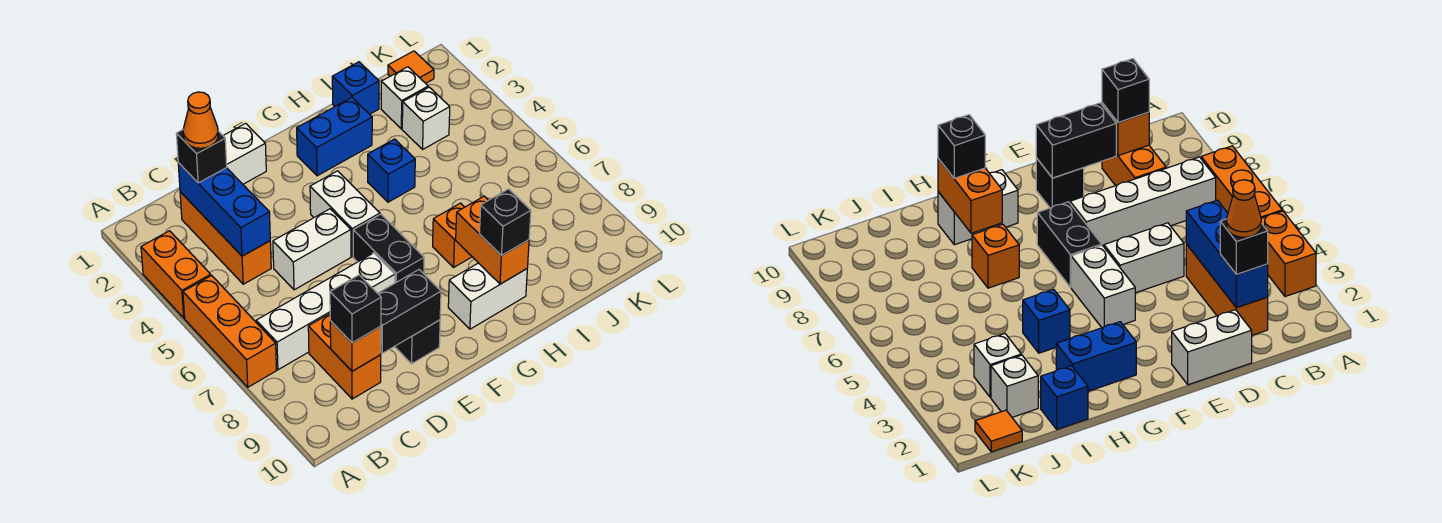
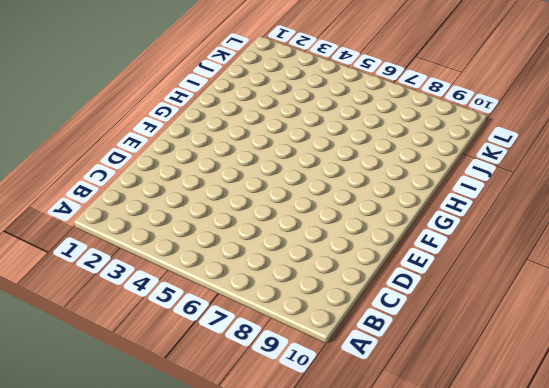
none -> orange brick A3:A4 level 1
none -> orange brick A5:A7 level 1
none -> white brick B7:E7 level 1

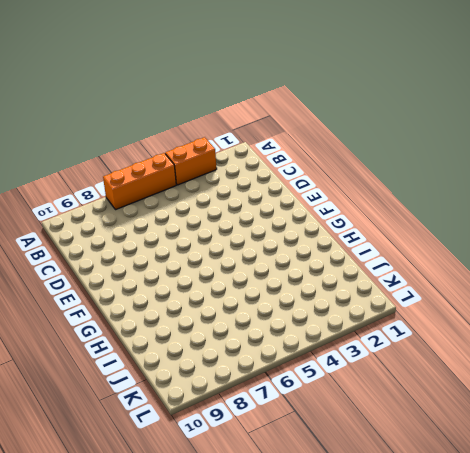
none -> white brick B7:E7 level 1
none -> orange brick C2:C4 level 1
none -> orange brick C8:C9 level 1

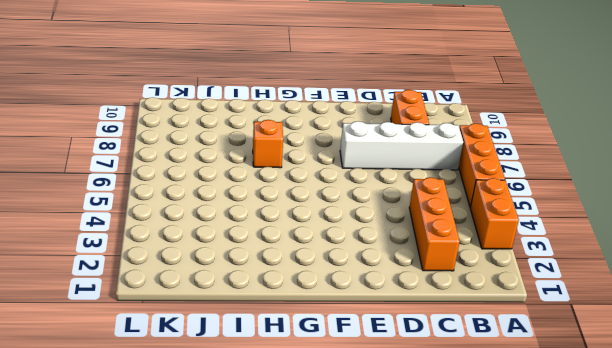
none -> white brick D1:E1 level 1
none -> white brick D5:E5 level 1
none -> black brick E9 level 1

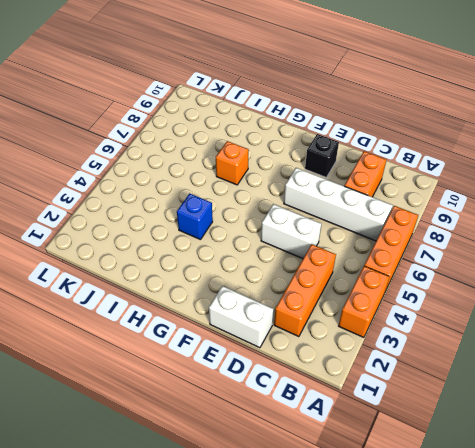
none -> white brick F4:F5 level 1
none -> black brick F6:F7 level 1
none -> blue brick G2:H2 level 1

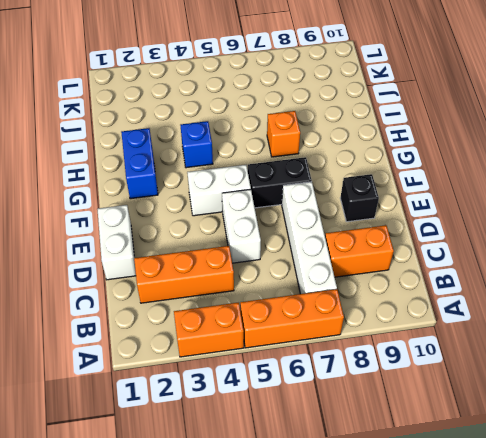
none -> white brick G9:H9 level 1
none -> blue brick I1 level 1
none -> white brick J2 level 1

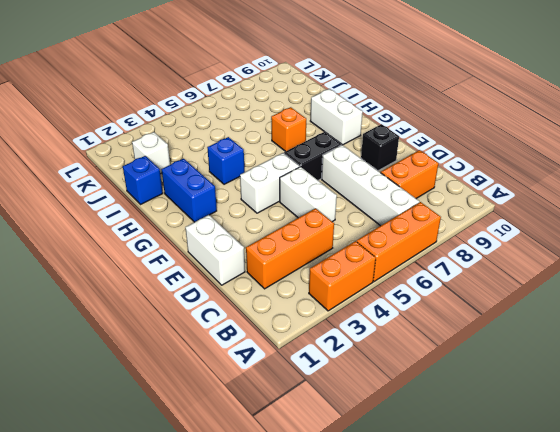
none -> white brick J3 level 1
none -> orange tile K1 level 1
none -> blue brick C2:C4 level 2

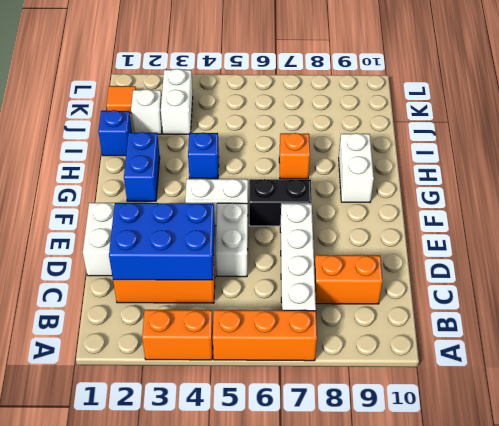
blue brick C2:D4 level 2 -> blue brick C2:C4 level 2
white brick J3:K3 level 1 -> white brick J3 level 1
none -> black brick E9 level 1
none -> orange brick C9 level 2
none -> black brick D9:E9 level 2

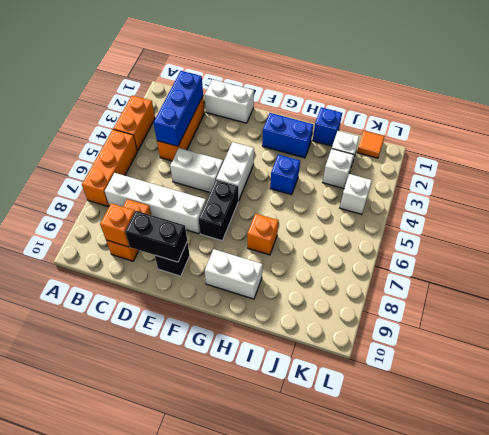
white brick K4 level 1 -> none
none -> orange brick H8:H9 level 2
none -> black brick C2 level 3
none -> black brick C9 level 3

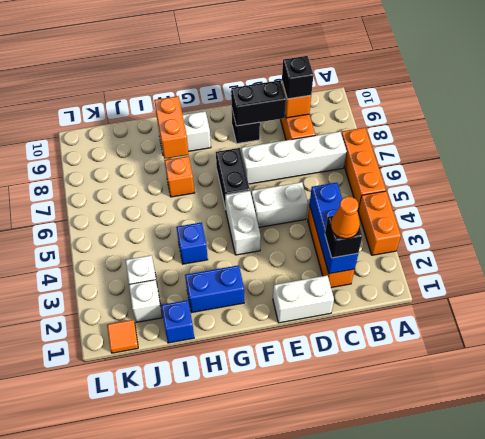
none -> black brick H9 level 3

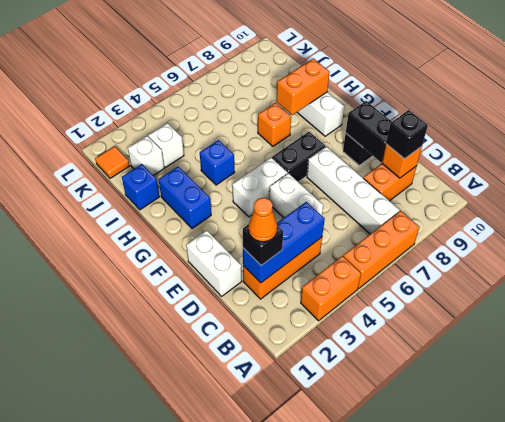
none -> black brick H9 level 3

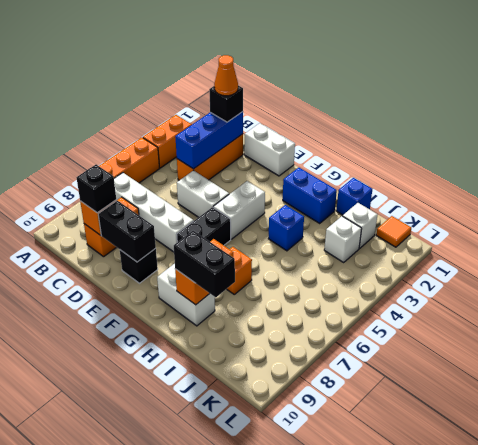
black brick H9:I9 level 3 -> black brick H9 level 3

